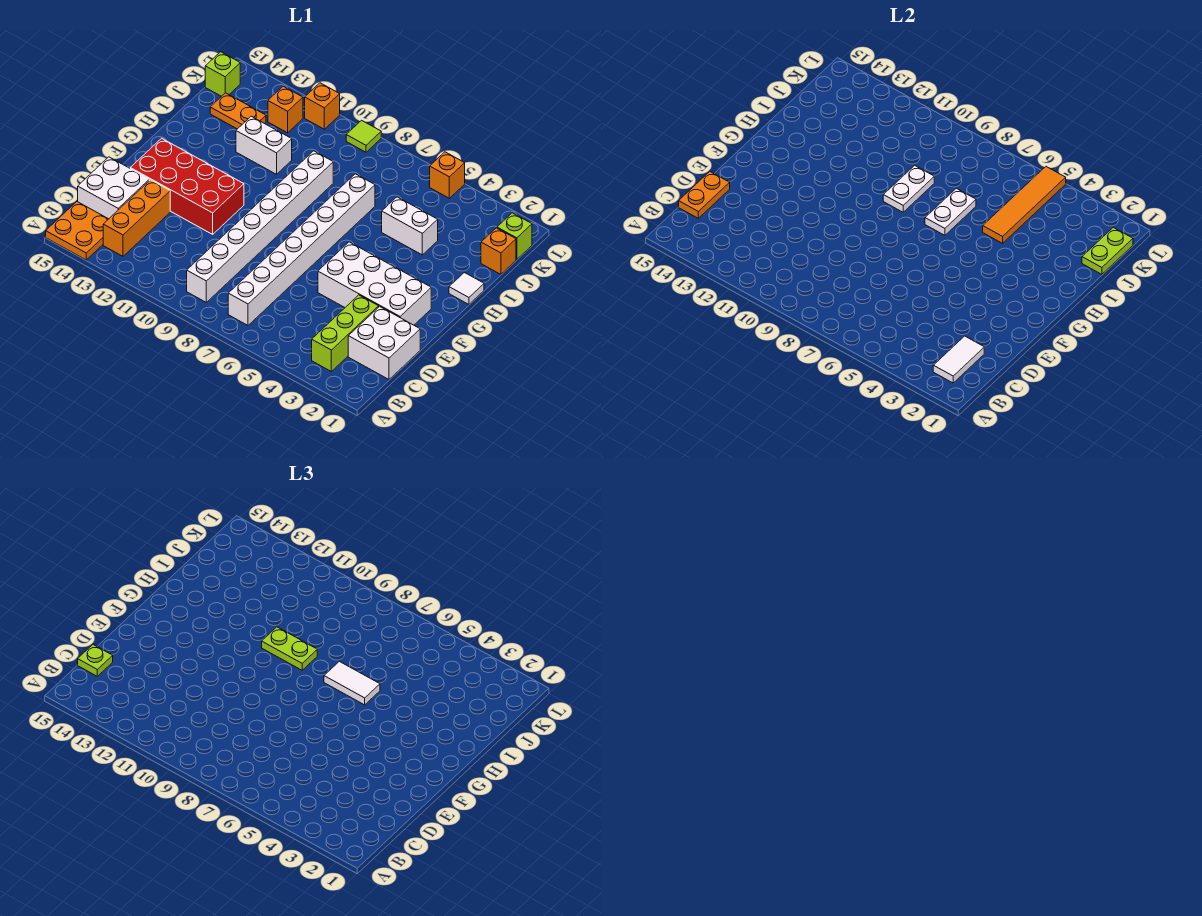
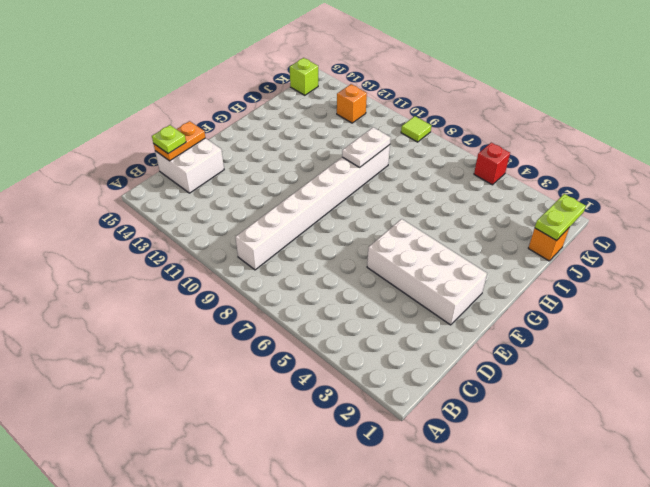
red brick L5 level 1 -> orange brick L5 level 1
none -> orange plate A14:B15 level 1
none -> lime brick B3:D3 level 1
none -> white brick B7:I7 level 1

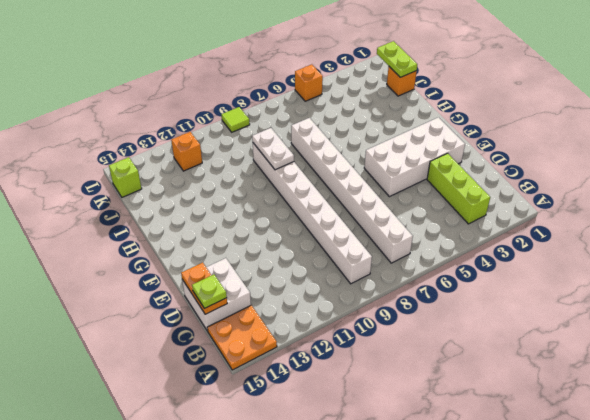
none -> orange brick B13:D13 level 1
none -> white brick C1:D2 level 1
none -> red brick E11:F14 level 1

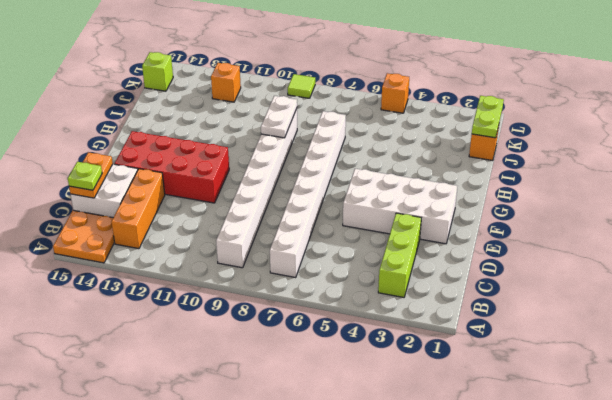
none -> white brick C1:D2 level 1
none -> white tile H1 level 1
none -> white brick I4:I5 level 1

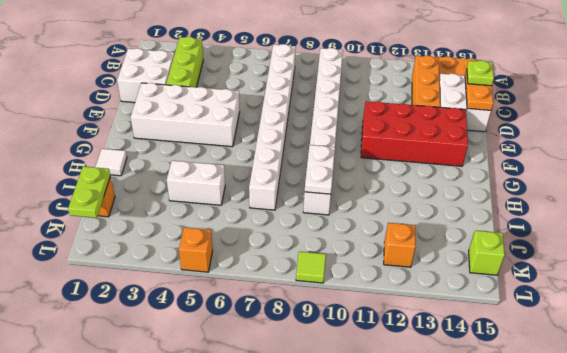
none -> white brick I11:I12 level 1
none -> orange plate J13:J14 level 1
none -> lime brick K1 level 1

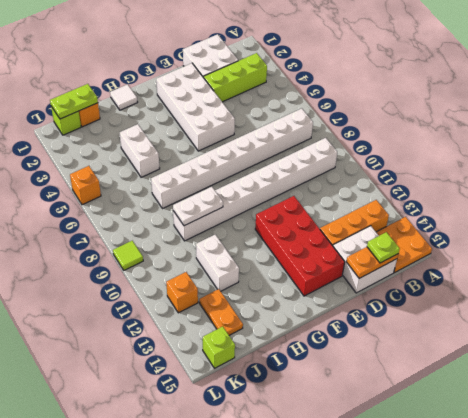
none -> orange brick L11 level 1
none -> white tile B2:C2 level 2
none -> white plate H7:I7 level 2

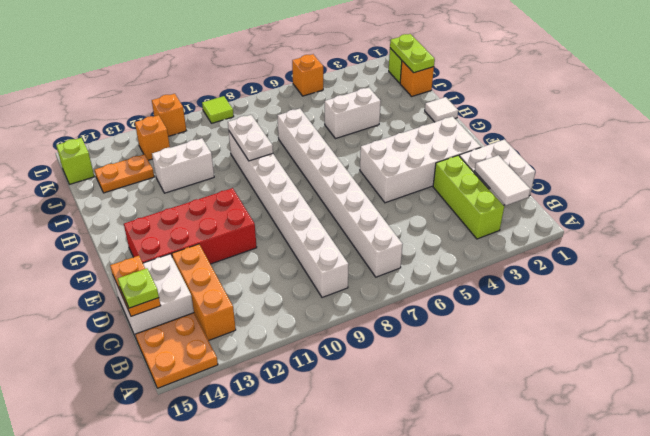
none -> white plate H7:I7 level 2
none -> orange tile I5:L5 level 2
none -> white tile H6:H7 level 3

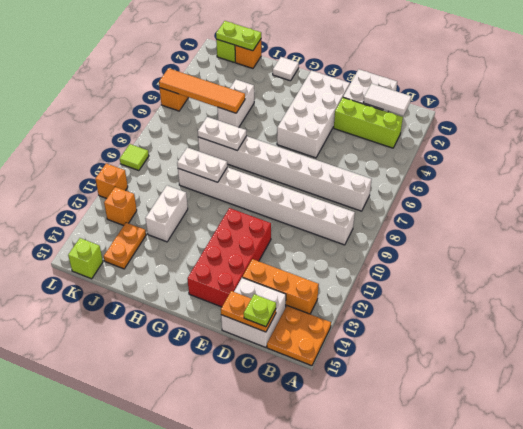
none -> white tile H6:H7 level 3
none -> lime plate H9:H10 level 3

